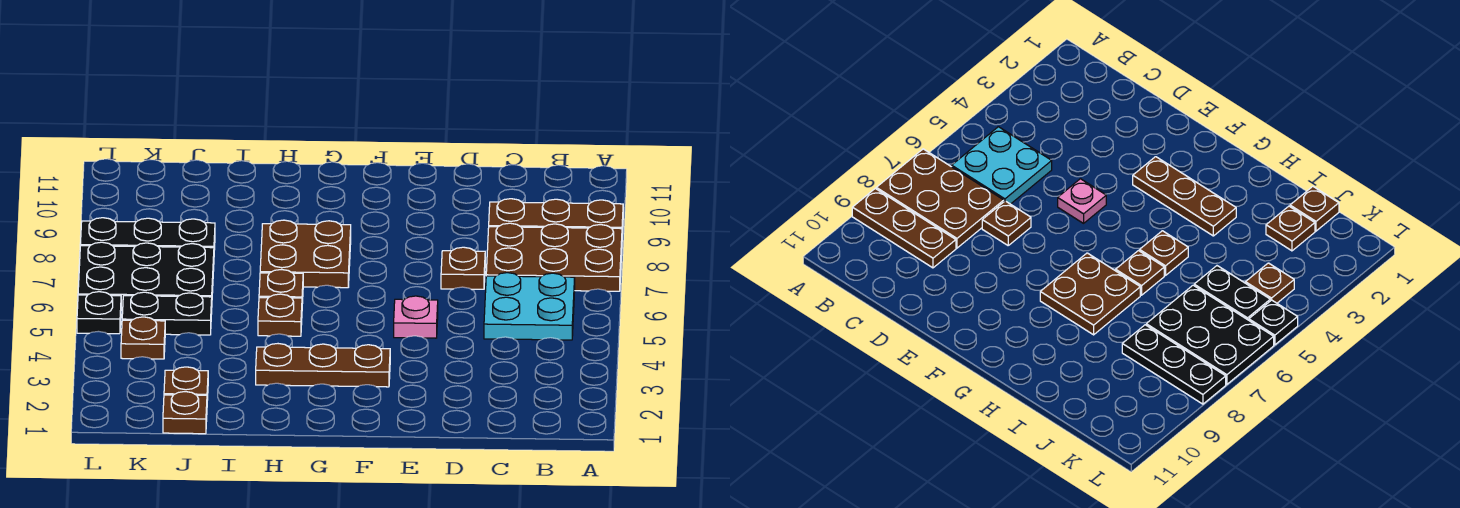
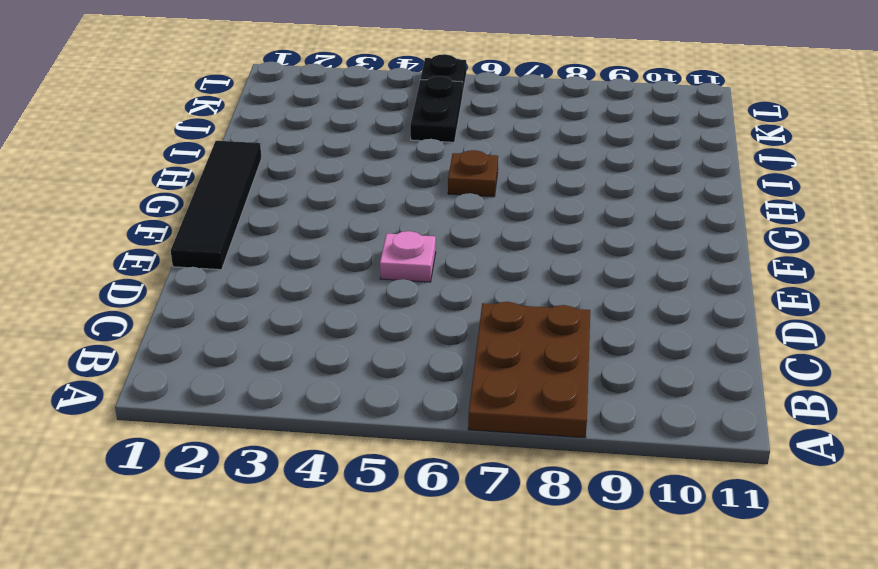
black tile E1:H1 level 1 -> none
none -> brown plate A9:C9 level 1
none -> cyan plate B5:C6 level 1
none -> brown plate D7 level 1

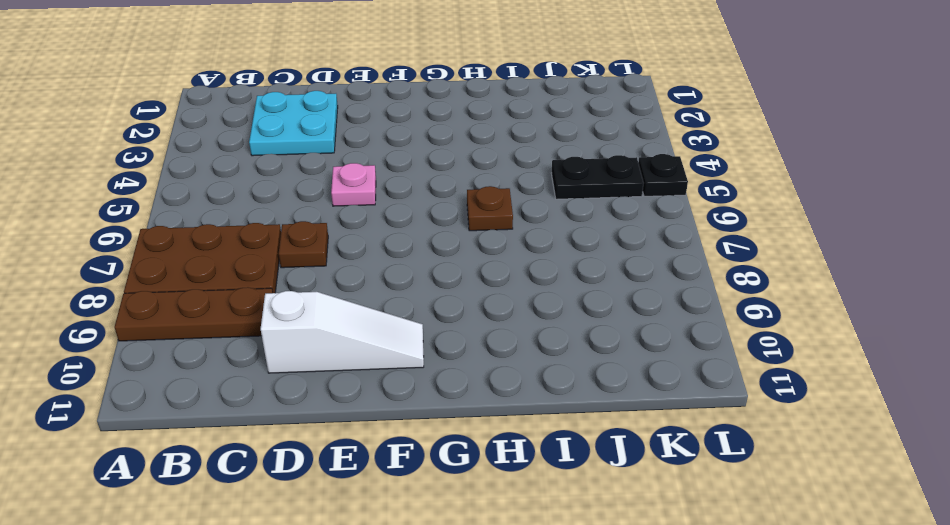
cyan plate C2:D3 level 1 -> cyan plate B5:C6 level 1
white slope D10:F10 level 1 top D -> none
none -> brown plate F3:H3 level 1
none -> brown plate G7:H8 level 1
none -> brown plate H5 level 1

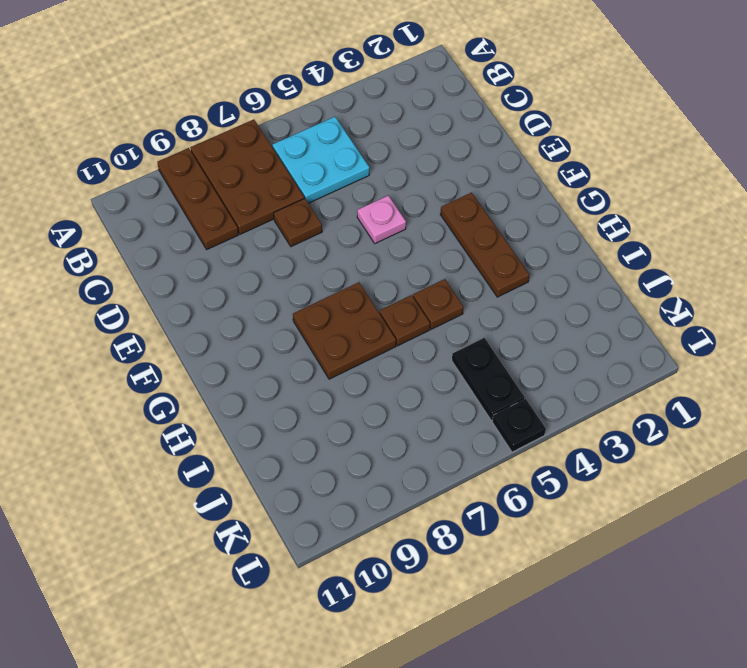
none -> brown plate J1 level 1
none -> brown plate J2 level 1
none -> black plate J6:L7 level 1

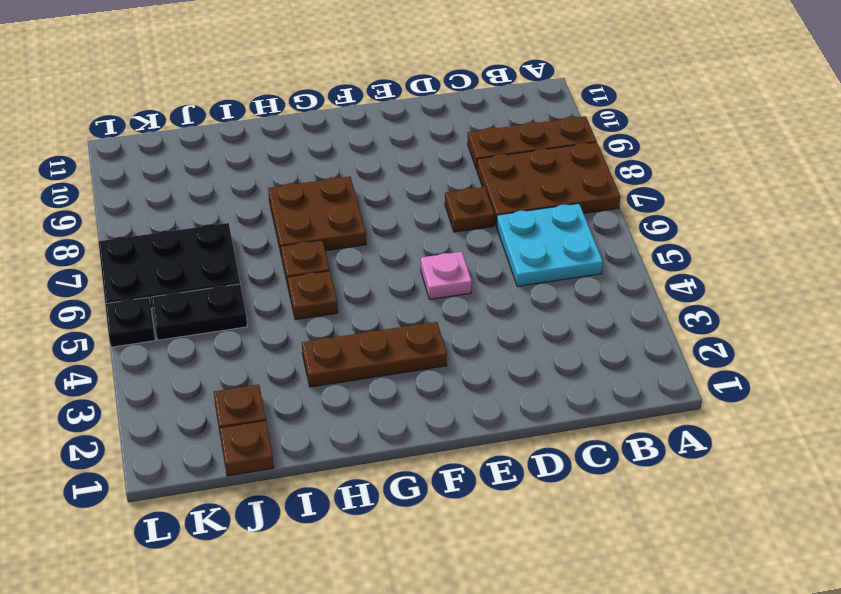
none -> black plate J8:L8 level 1
none -> brown plate K4 level 1

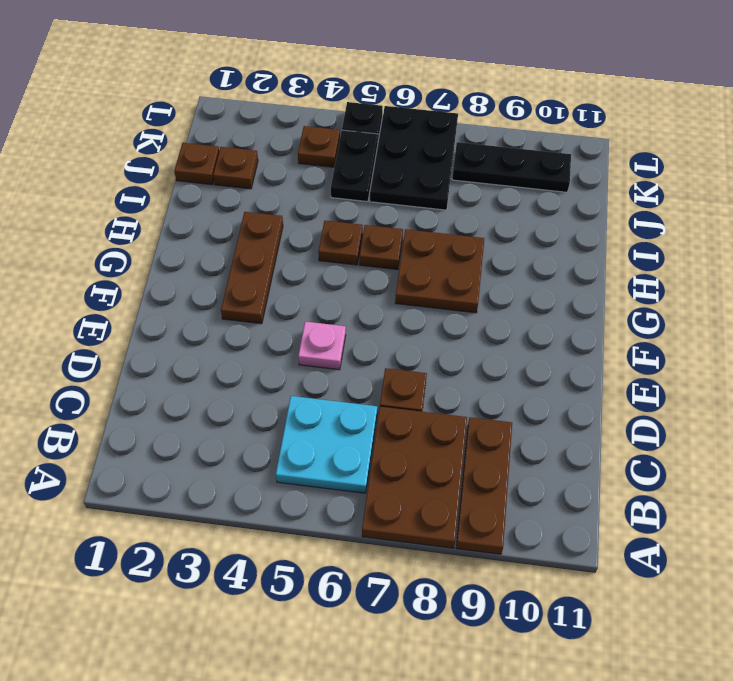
black plate K8:K10 level 1 -> black plate J8:L8 level 1

